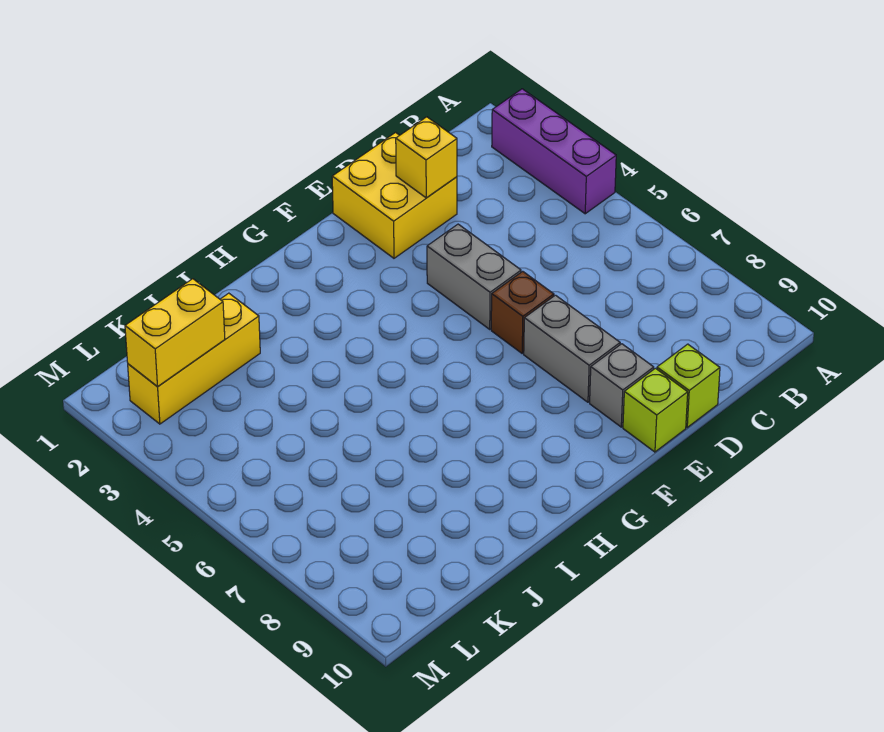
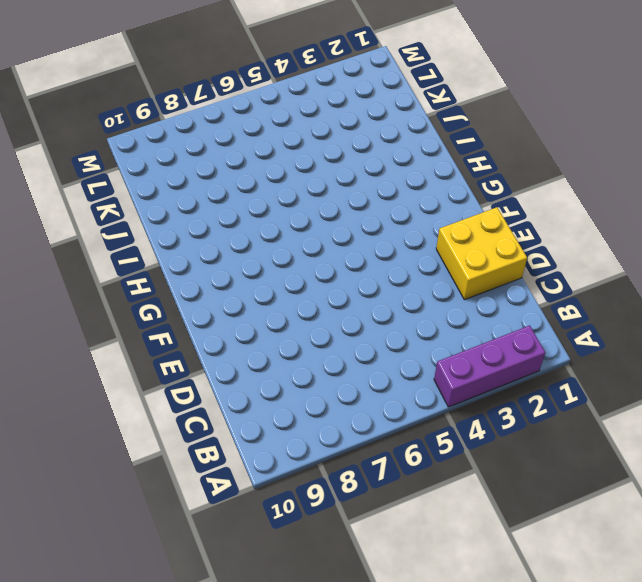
none -> lime brick D10 level 1
none -> grey brick E4:E5 level 1

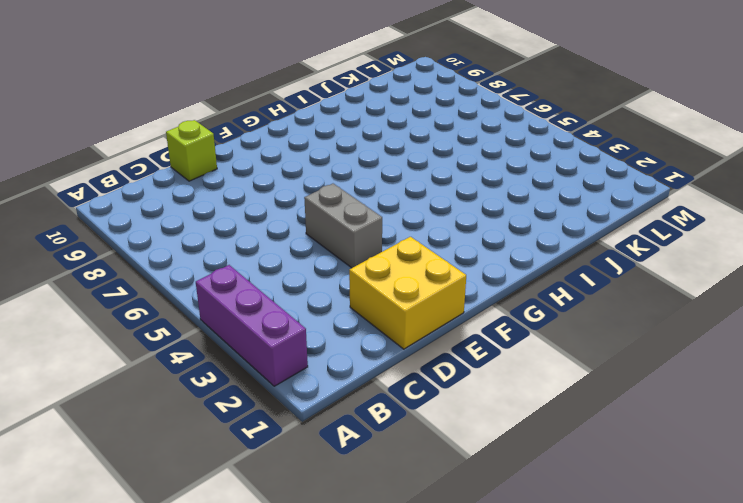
none -> brown brick E6 level 1
none -> grey brick E7:E8 level 1

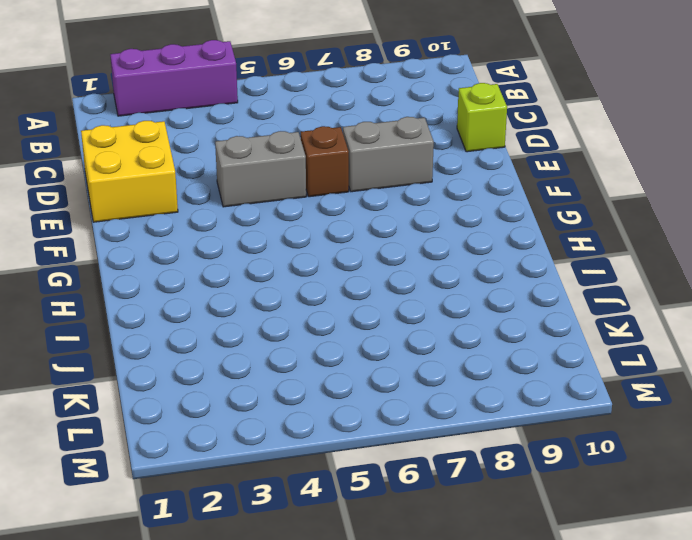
none -> grey brick E9 level 1
none -> lime brick E10 level 1

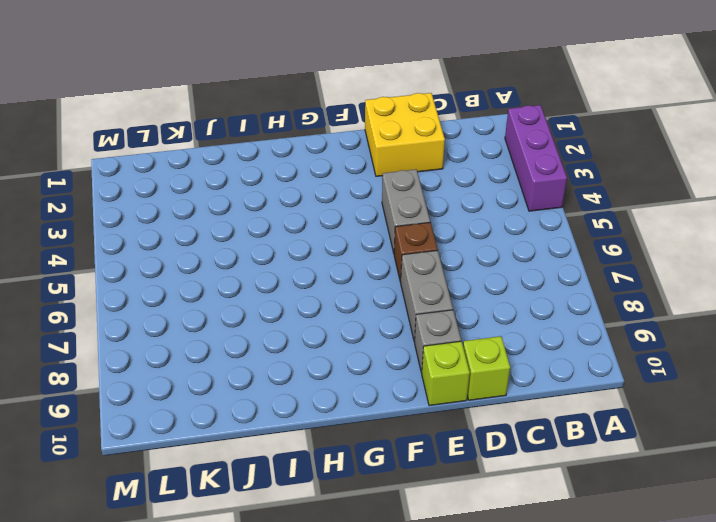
none -> yellow brick J2:L2 level 1
none -> yellow brick D2 level 2

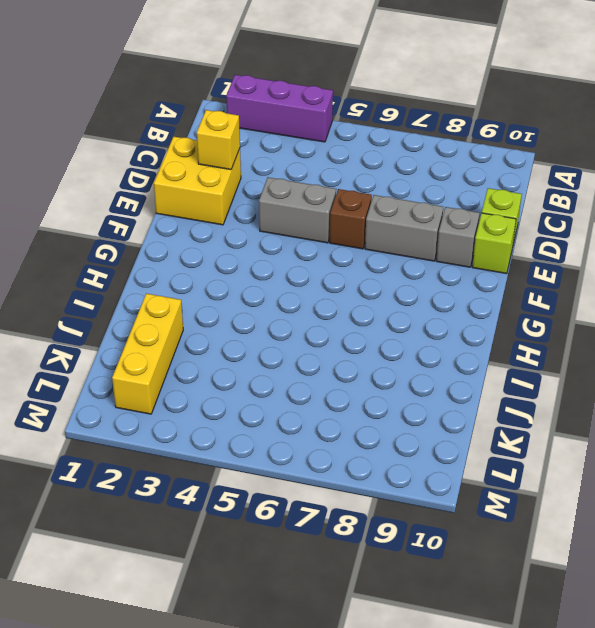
none -> yellow brick K2:L2 level 2

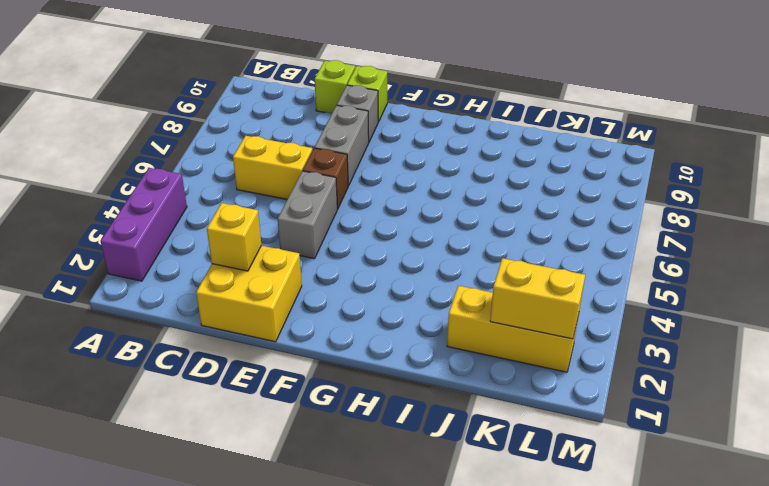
yellow brick C6:D6 level 1 -> none

